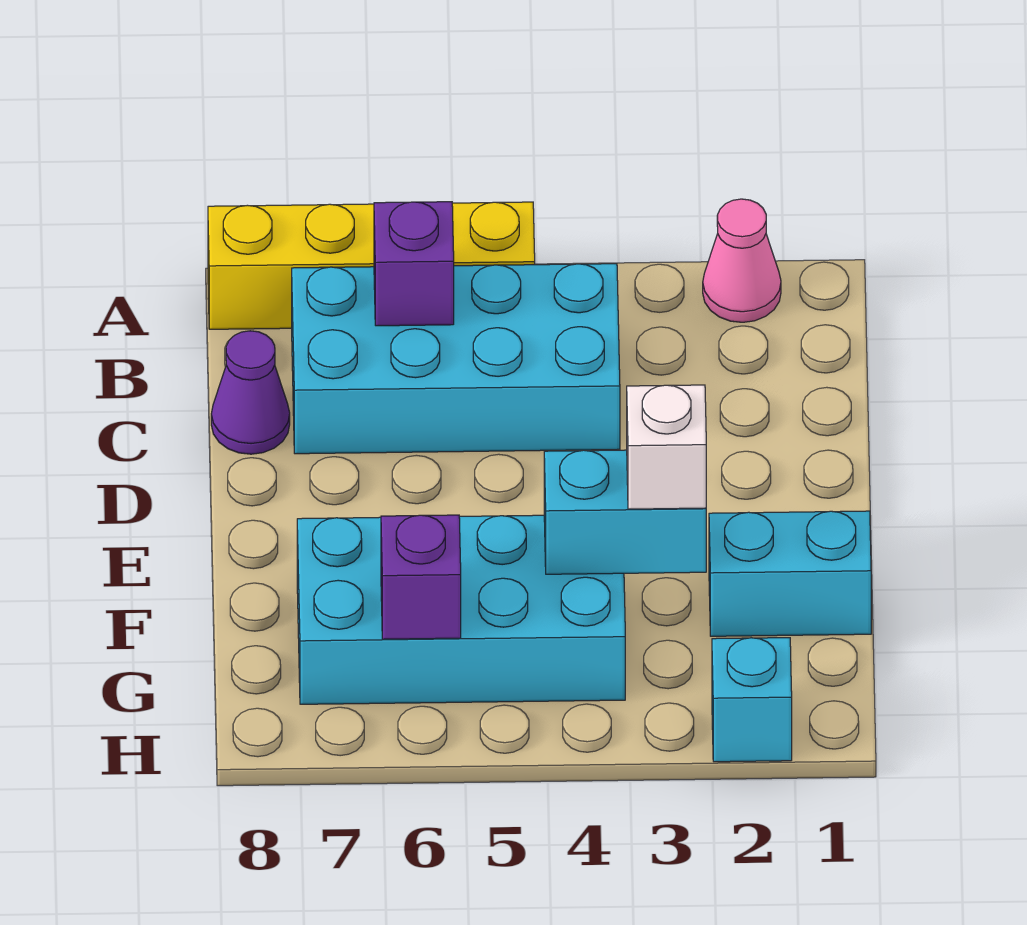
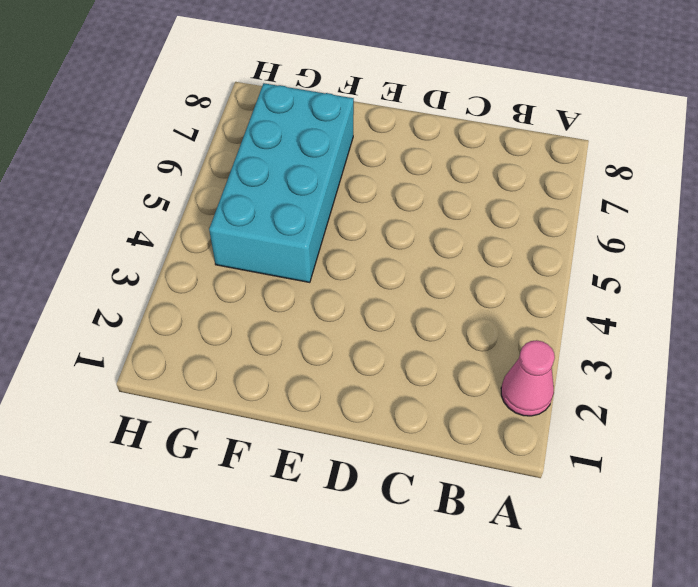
none -> yellow brick A5:A8 level 1
none -> cyan brick B4:C7 level 1

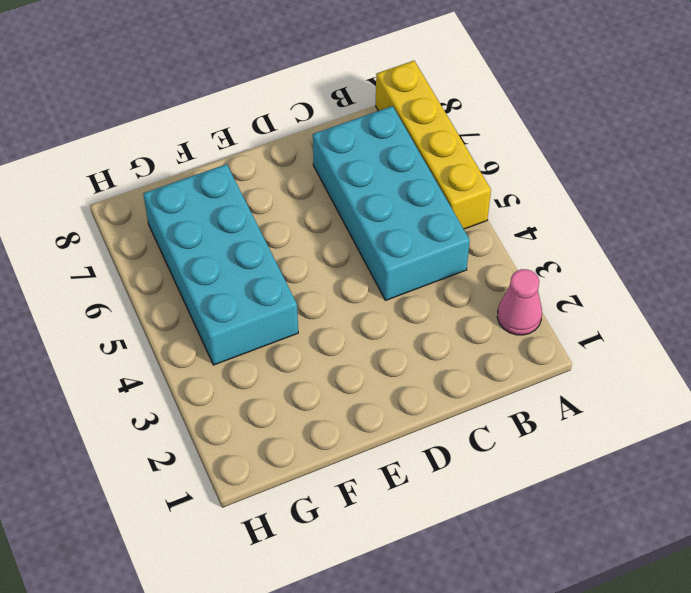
none -> purple cone C8 level 1
none -> cyan brick F1:F2 level 1

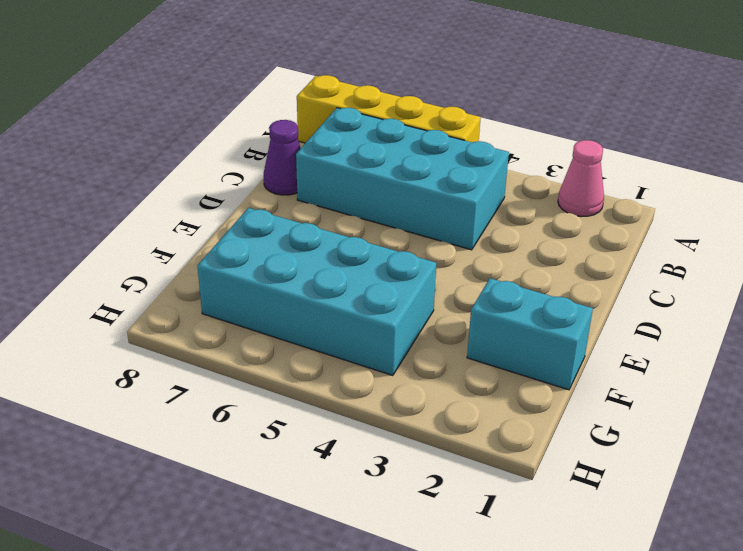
none -> cyan brick H2 level 1
none -> purple brick B6 level 2

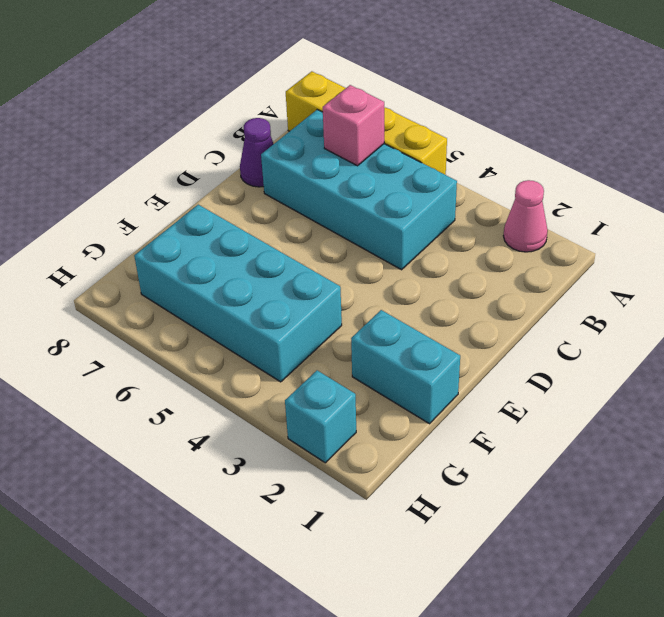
pink brick B6 level 2 -> purple brick B6 level 2
none -> cyan brick F3:F4 level 2
none -> purple brick G6 level 2

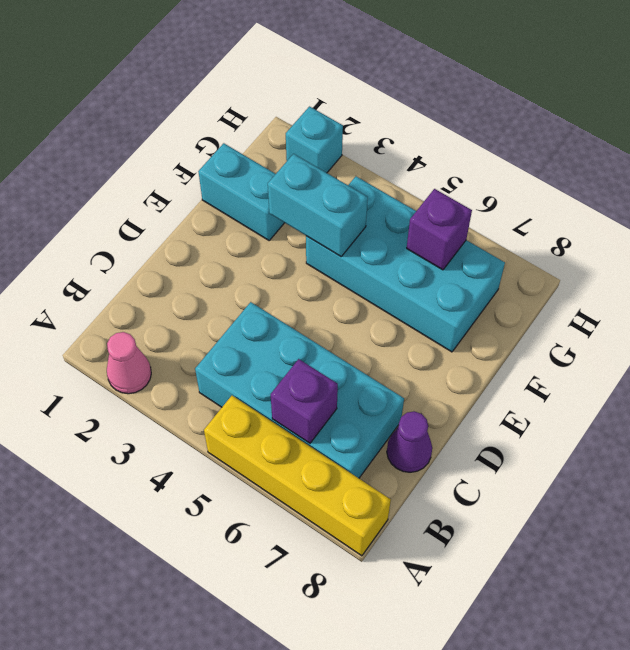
none -> white brick F3 level 3

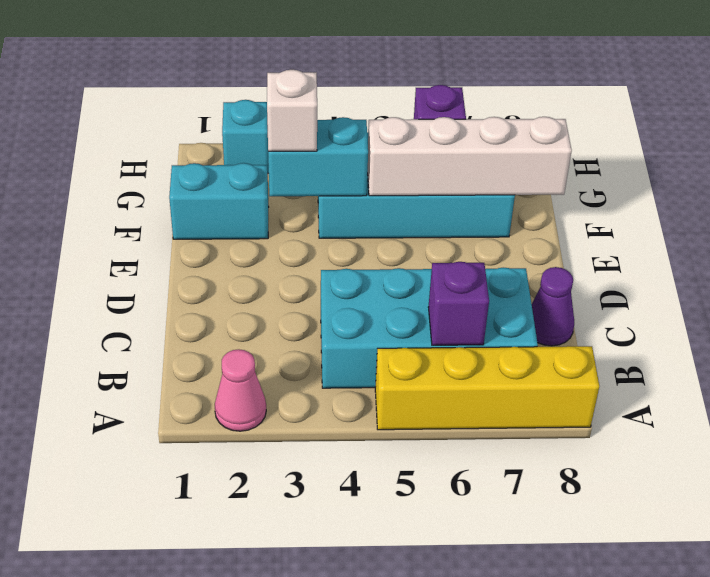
white brick F5:F8 level 2 -> none

